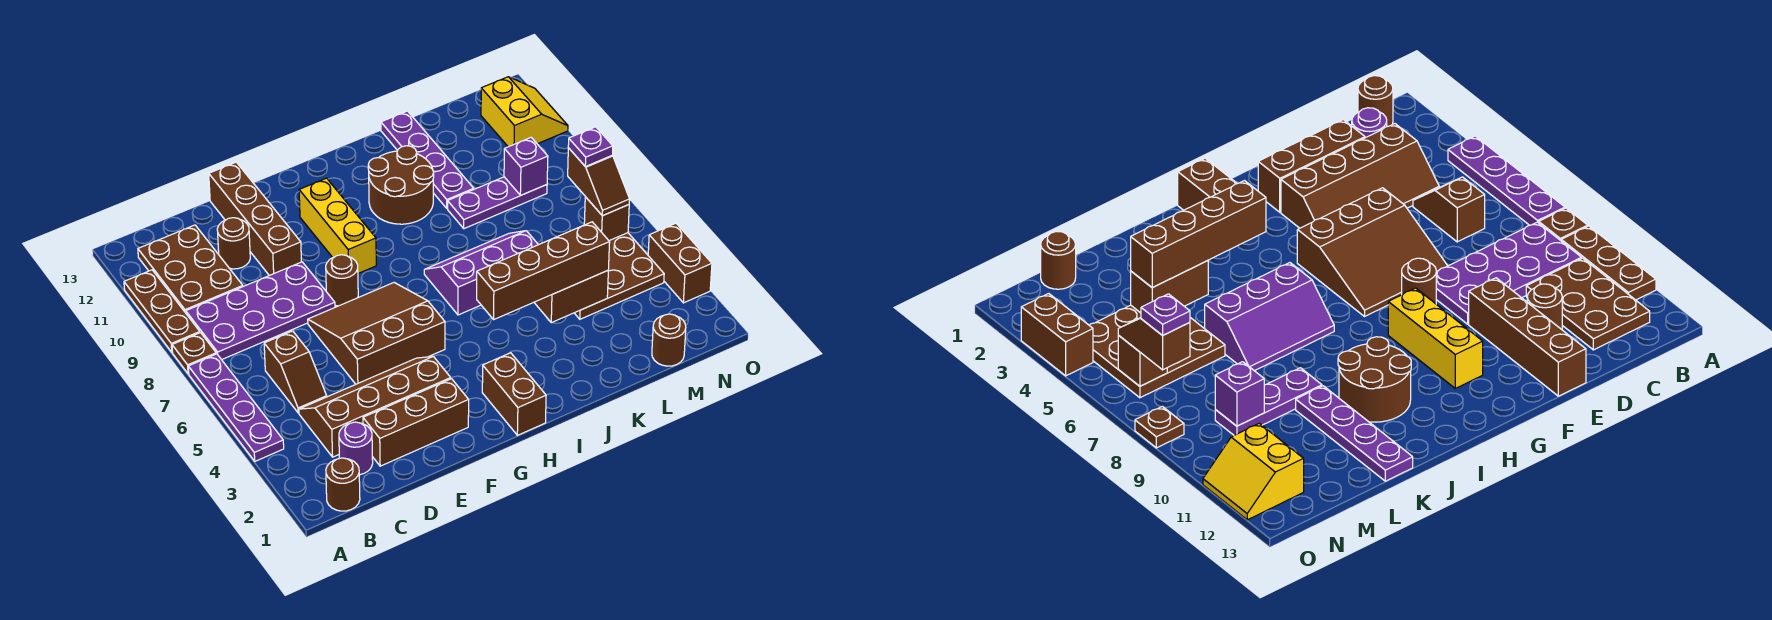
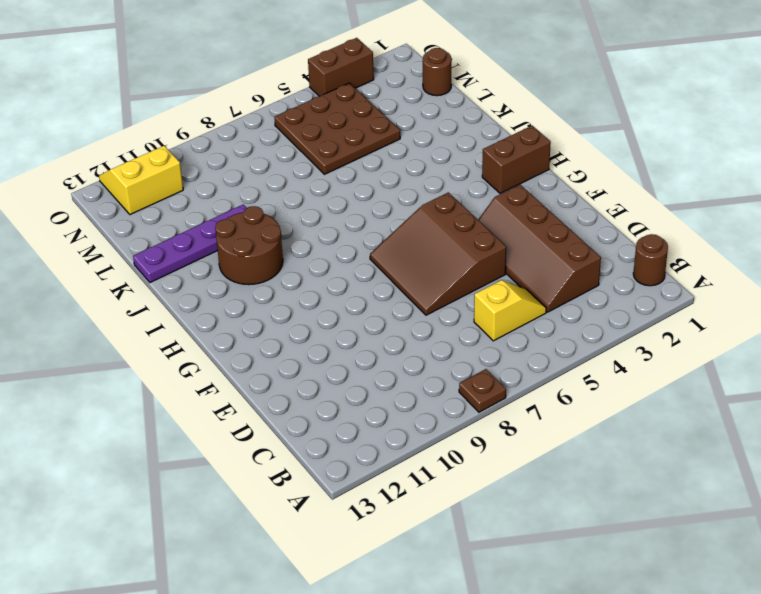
yellow slope C5:C6 level 1 top 6 -> brown slope C5:C6 level 1 top 6
none -> purple plate A4:A7 level 1
none -> brown plate A9:A11 level 1
none -> purple plate B8:E9 level 1
none -> brown plate B10:C12 level 1

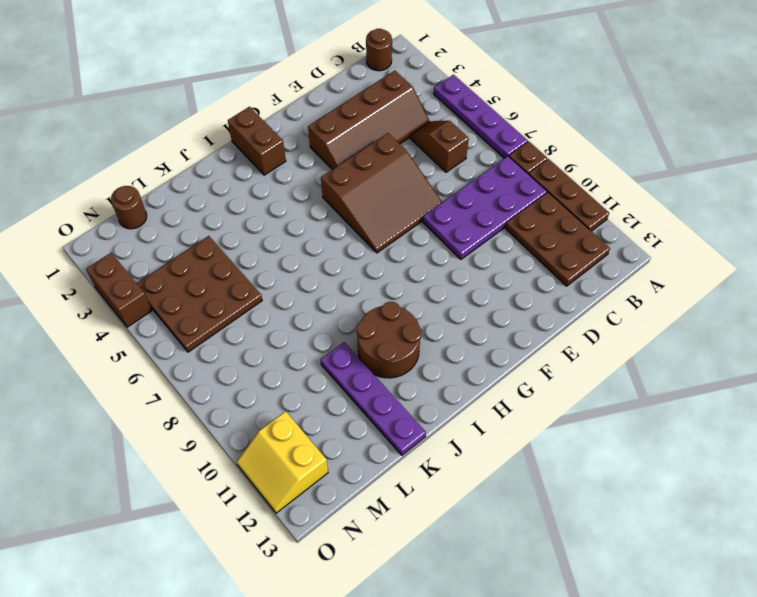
none -> purple round brick C2 level 1
none -> brown brick D2:F2 level 1
none -> brown round brick D11 level 1
none -> brown brick E10:E13 level 1

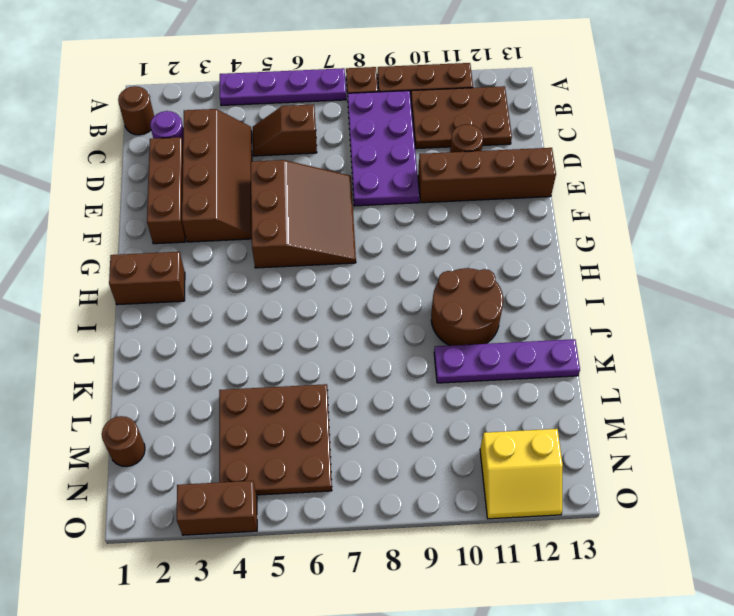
none -> brown round brick F8 level 1
none -> yellow brick G9:G11 level 1
none -> purple slope I6:K7 level 1 top 6
none -> purple plate K9:M9 level 1

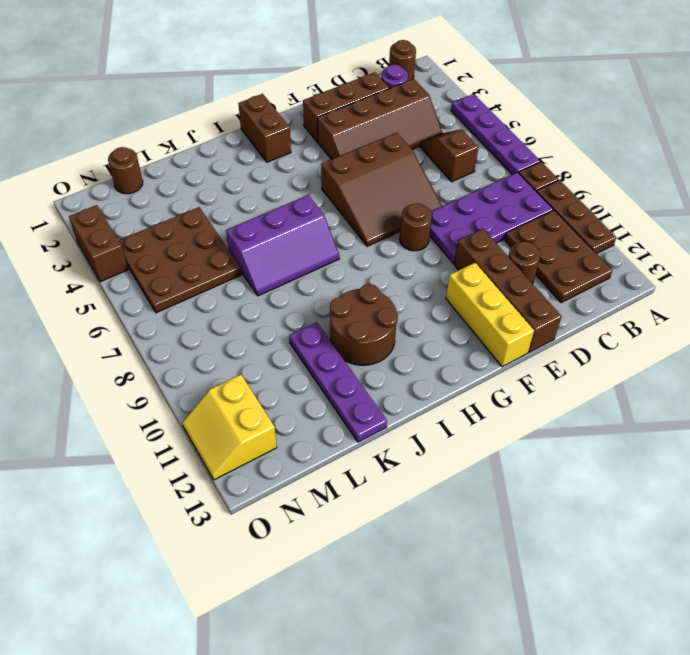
yellow brick F11:F13 level 1 -> yellow brick G9:G11 level 1
none -> purple plate K9:M9 level 1
none -> brown plate O8 level 1
none -> brown brick K4:L4 level 2
none -> purple brick M9 level 2

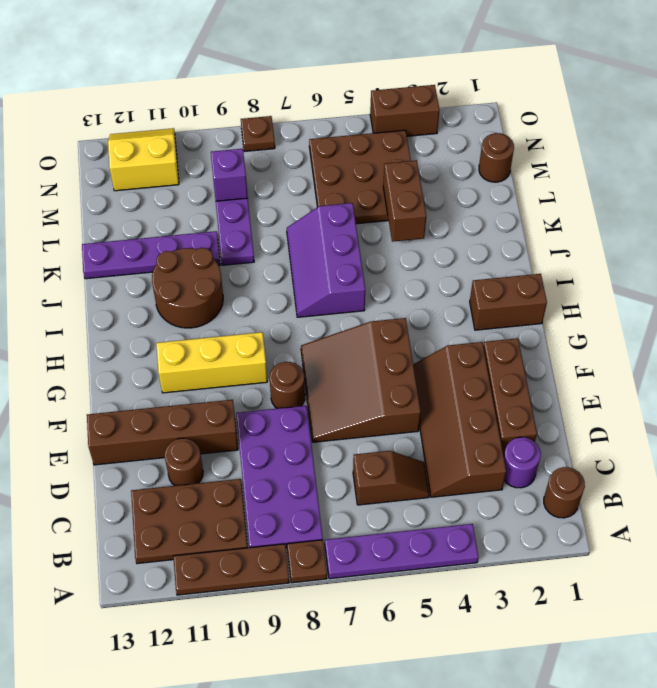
none -> brown brick N6 level 2
none -> brown brick I4:L4 level 3
none -> brown slope N6:N7 level 3 top 7
none -> purple plate N7 level 4

